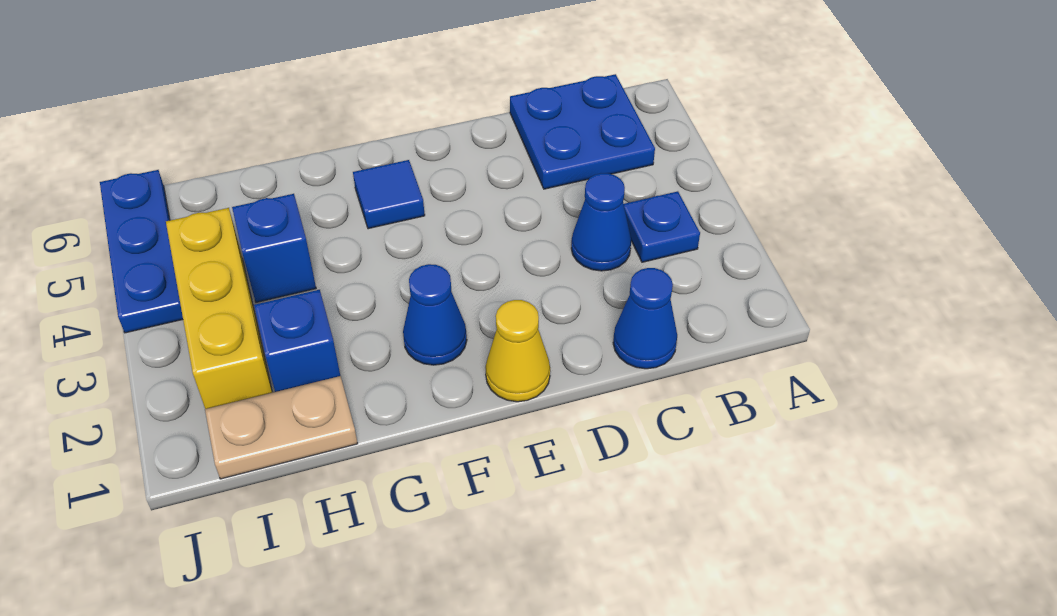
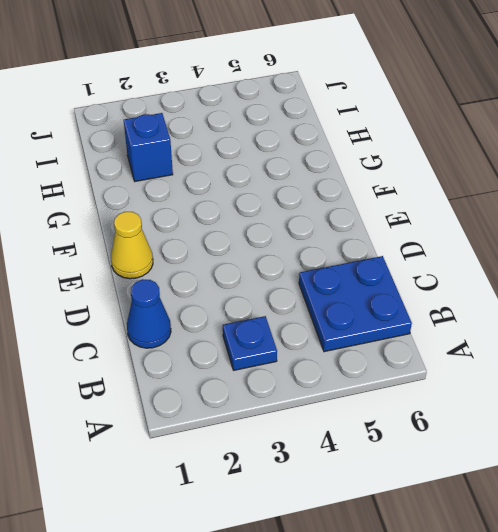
none -> blue cone C3 level 1
none -> blue cone F2 level 1
none -> blue tile F5 level 1

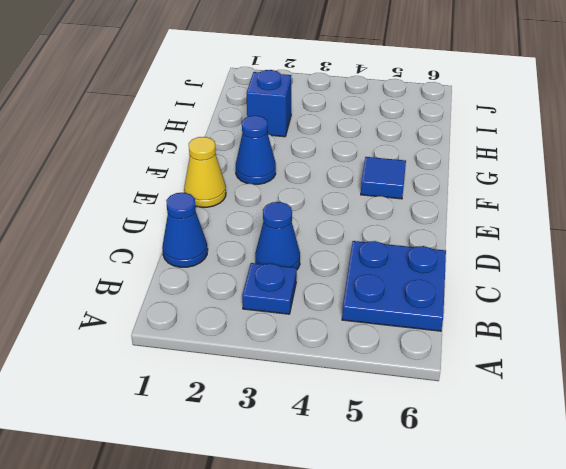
none -> tan plate H1:I1 level 1
none -> blue brick H4 level 1
none -> yellow brick I2:I4 level 1

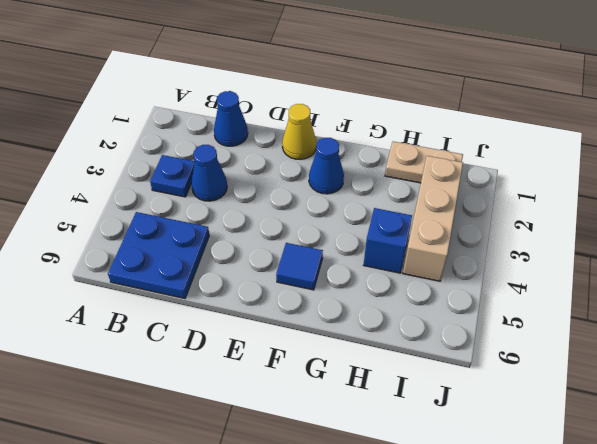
tan brick I2:I4 level 1 -> yellow brick I2:I4 level 1
none -> blue brick H2 level 1
none -> blue plate J4:J6 level 1

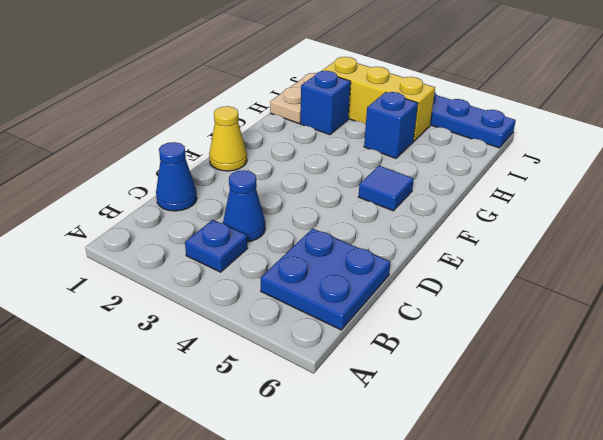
none -> blue cone F2 level 1

